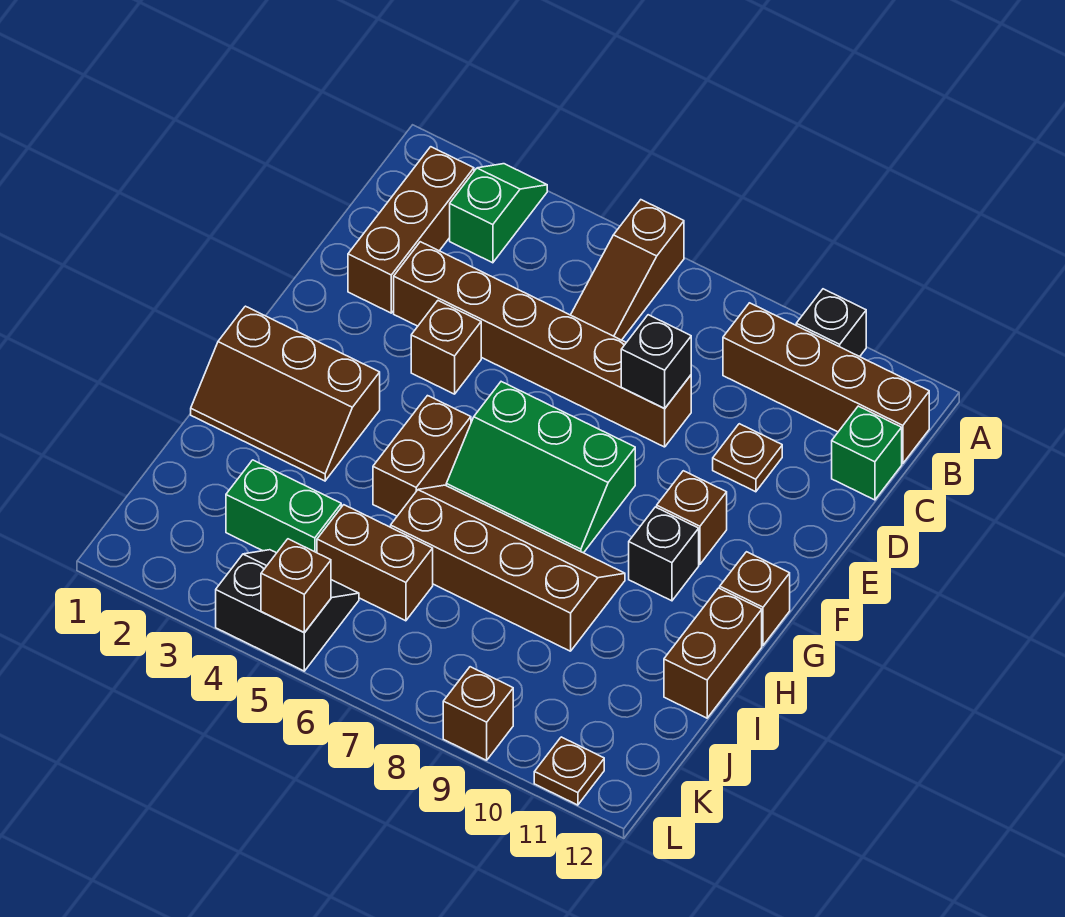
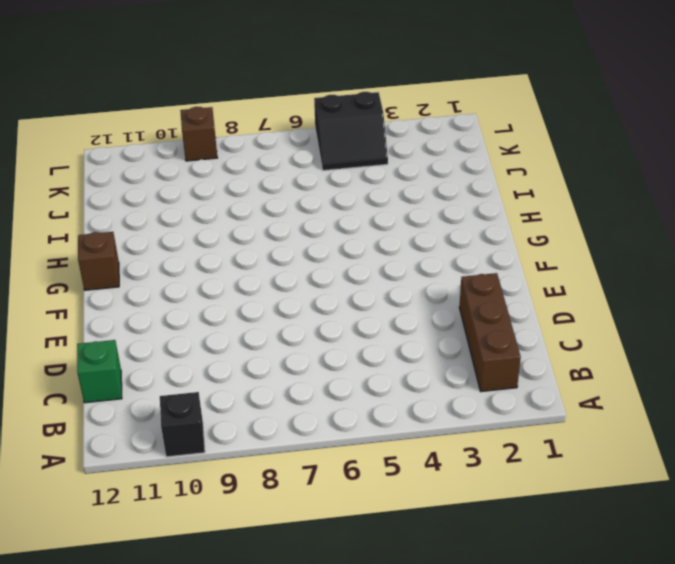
none -> green slope A3:B3 level 1 top B
none -> brown slope A6:C6 level 1 top A
none -> brown brick B9:B12 level 1

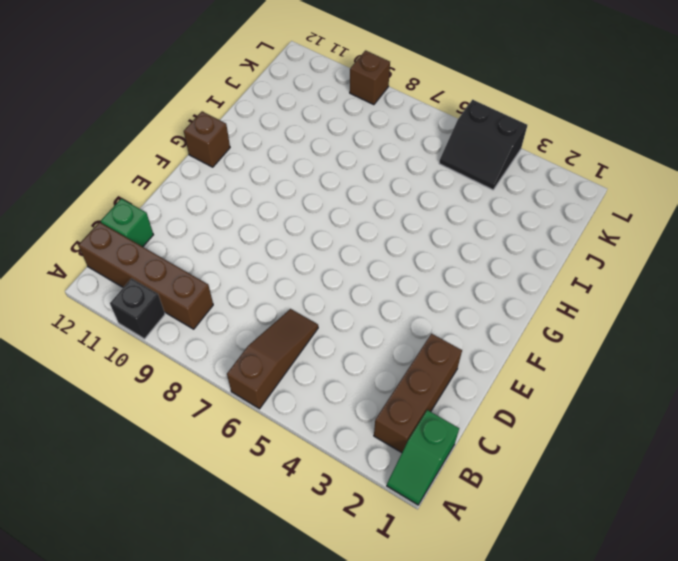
green slope A1:B1 level 1 top B -> green slope A3:B3 level 1 top B
none -> brown brick D3:D8 level 1
none -> brown plate D10 level 1
none -> brown brick E4 level 1

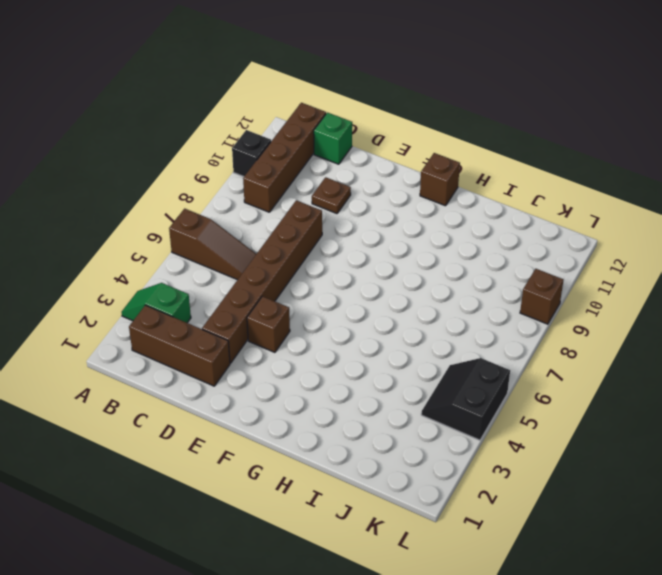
none -> green slope F6:G8 level 1 top F
none -> brown brick F10 level 1
none -> brown slope G1:H3 level 1 top G

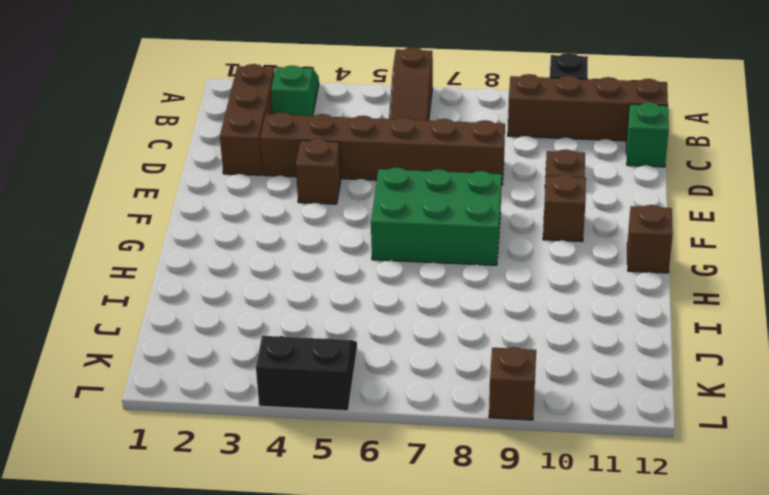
green brick F6:G8 level 1 -> green slope F6:G8 level 1 top F
none -> brown slope G1:H3 level 1 top G
none -> brown brick G5:H5 level 1
none -> black brick G10 level 1

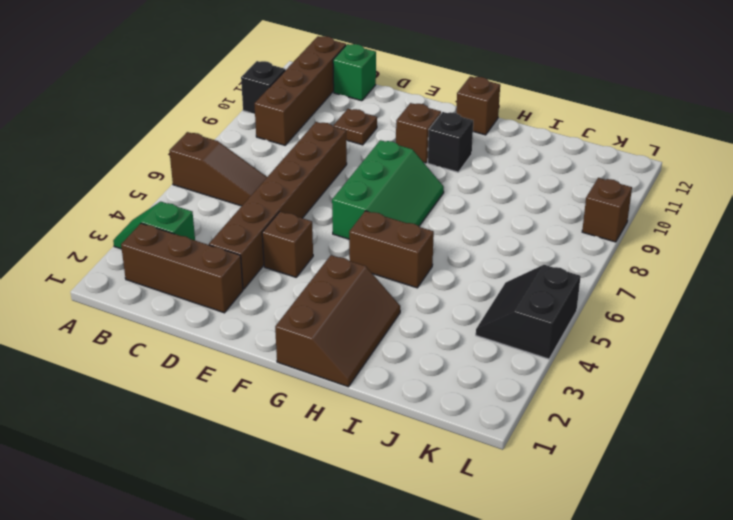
none -> brown slope H6:I9 level 1 top I
none -> brown brick H12:I12 level 1
none -> green brick J3:J4 level 1

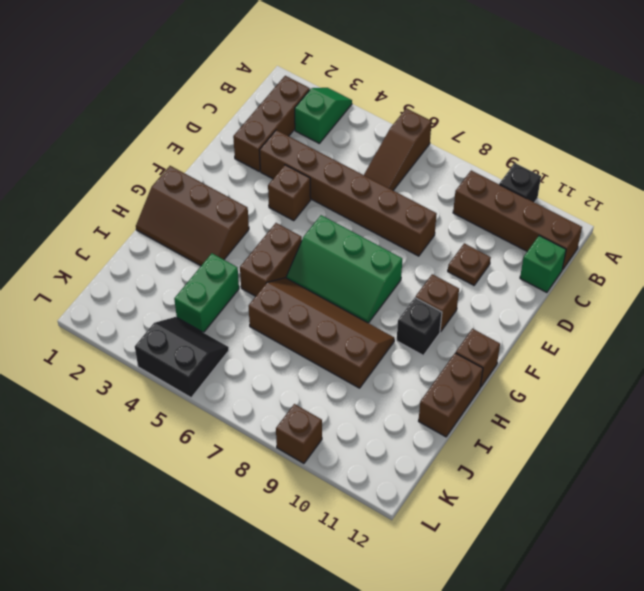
green brick I4:J4 level 1 -> green brick J3:J4 level 1
none -> brown brick J5:J6 level 1
none -> brown plate L11 level 1
none -> black brick D8 level 2

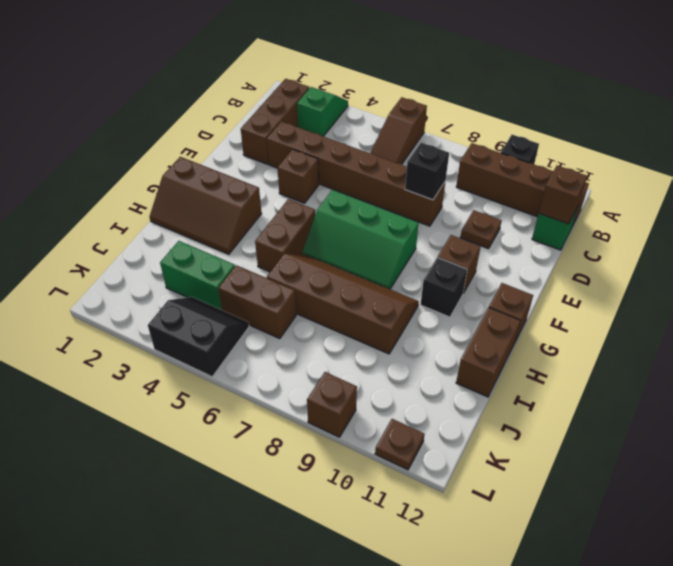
brown brick C12 level 2 -> brown brick L5 level 2

